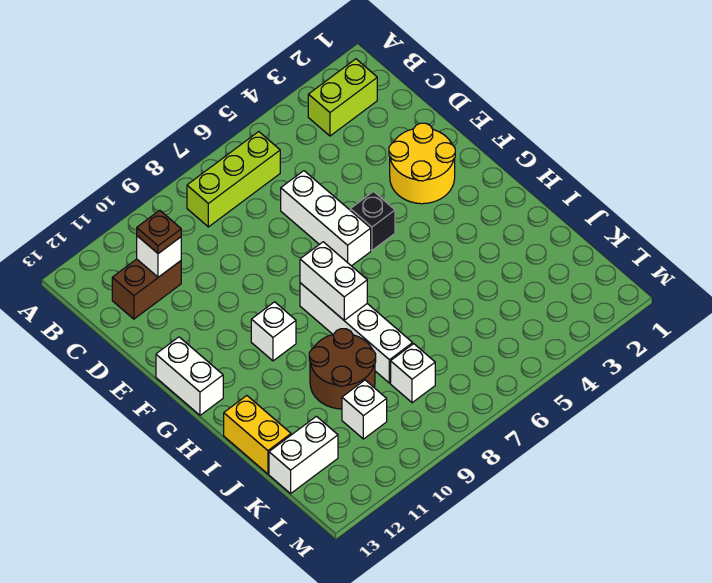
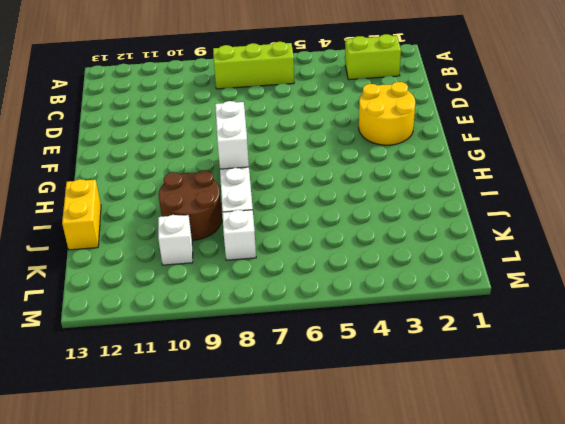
none -> brown brick C11:C12 level 1
none -> white brick D6:F6 level 1
none -> black brick F5 level 1

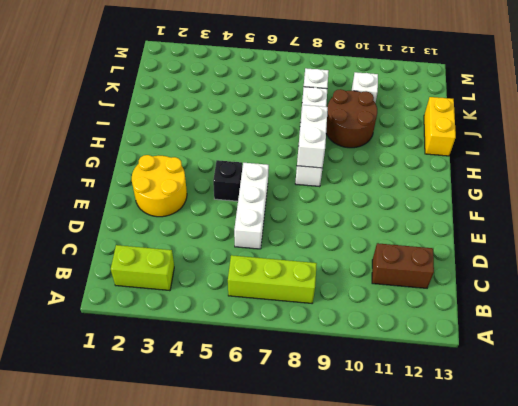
none -> white brick F13:G13 level 1
none -> white brick G10 level 1
none -> white brick K12:K13 level 1

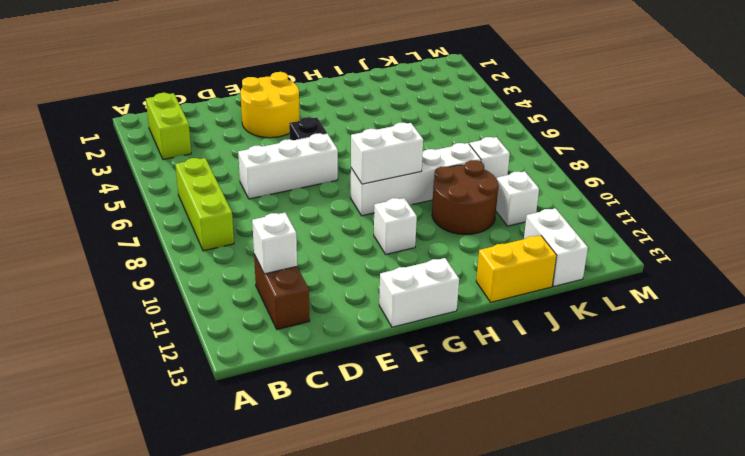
none -> brown plate C11 level 3

